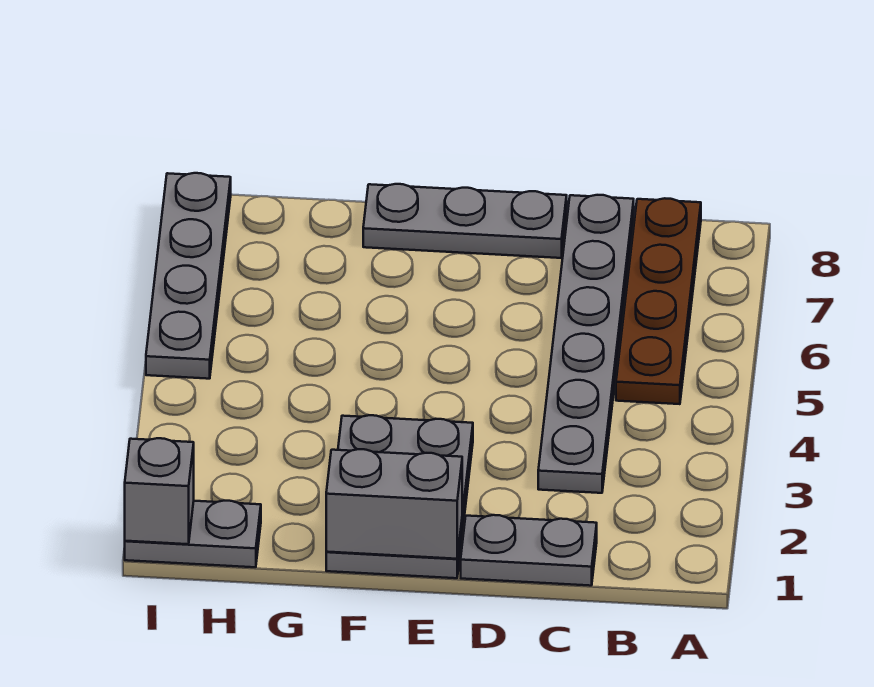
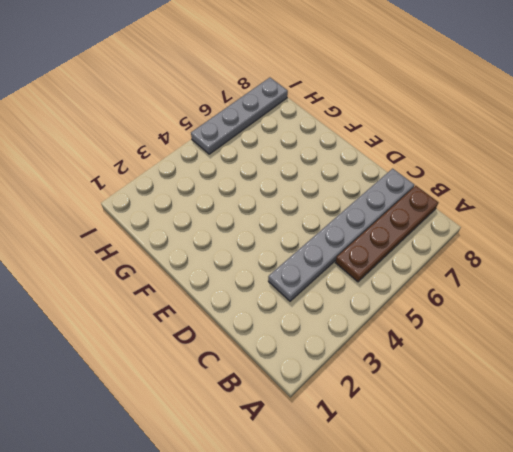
none -> grey plate C1:D1 level 1
none -> grey plate D8:F8 level 1

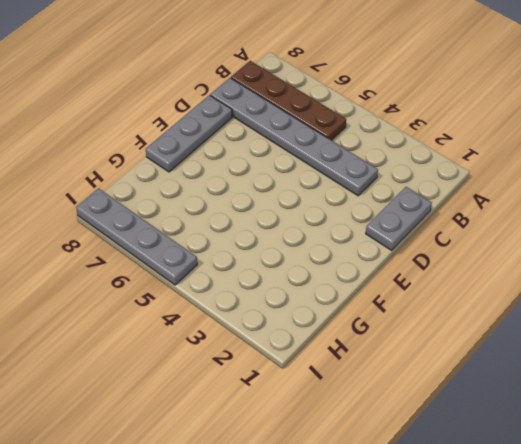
none -> grey plate E1:F3 level 1
none -> grey plate H1:I1 level 1

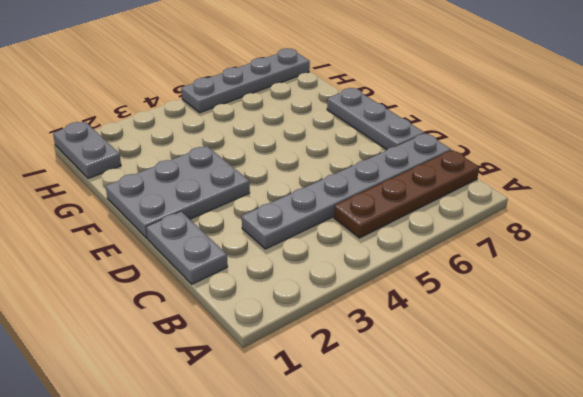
none -> grey brick E1:F1 level 2
none -> grey brick I1 level 2

